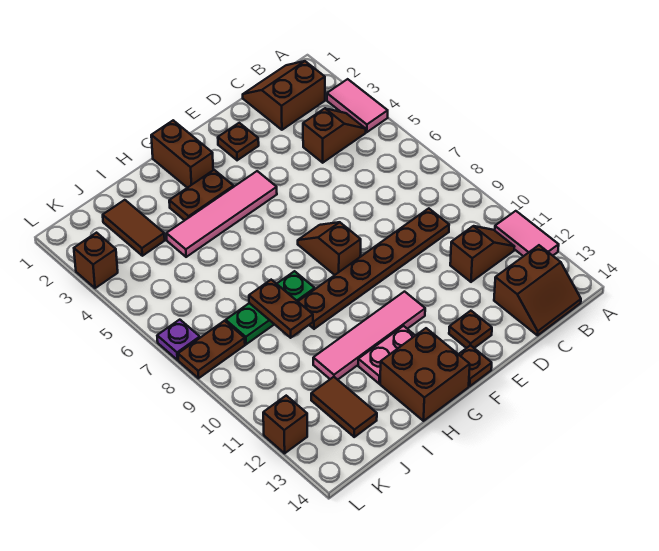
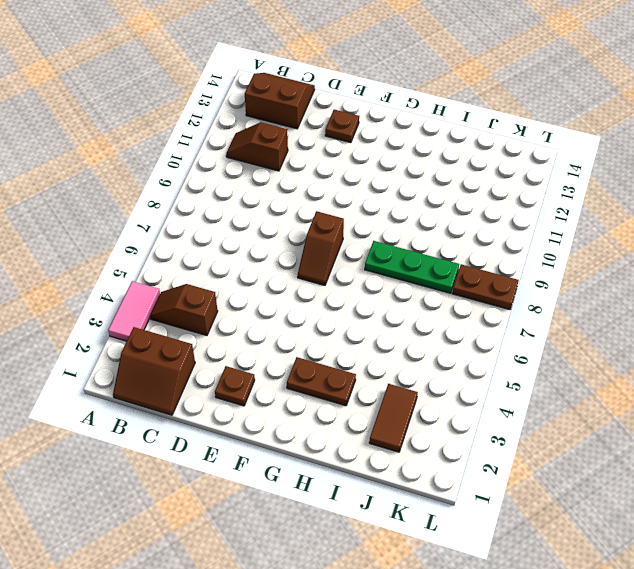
none -> pink tile A11:A12 level 1
none -> brown plate C9:H9 level 1
none -> pink tile F4:I4 level 1

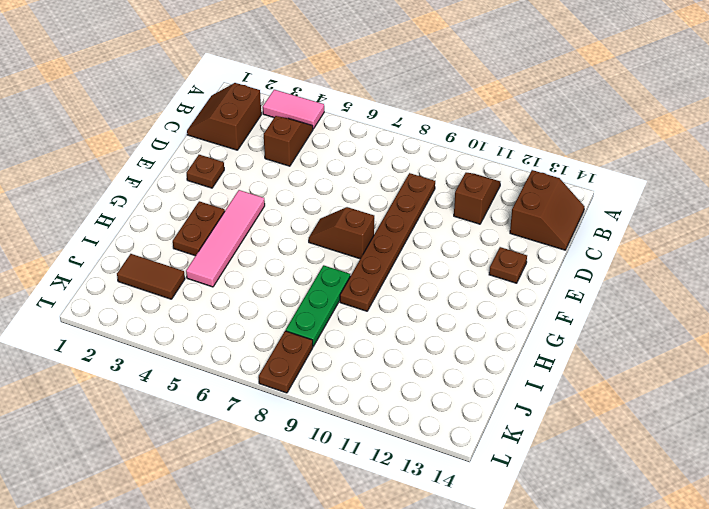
none -> pink tile A11:A12 level 1
none -> pink tile F11:I11 level 1
none -> brown plate F14 level 1

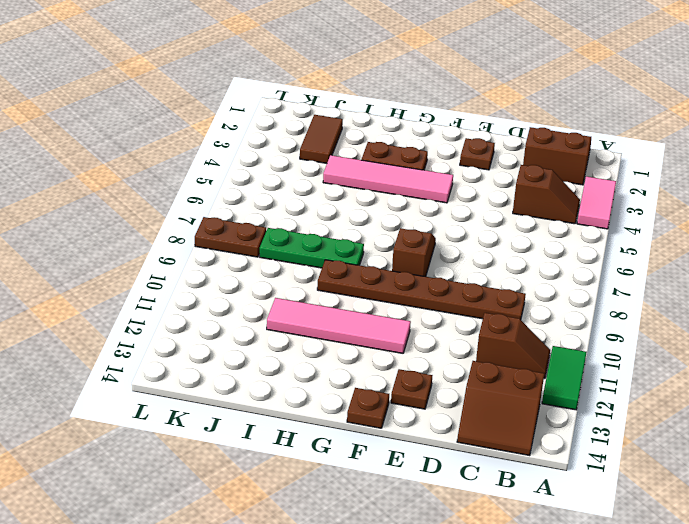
green tile A11:A12 level 1 -> pink tile A11:A12 level 1
none -> brown brick G1:G2 level 1
none -> pink plate G12:H12 level 1
none -> brown brick G13:H14 level 1

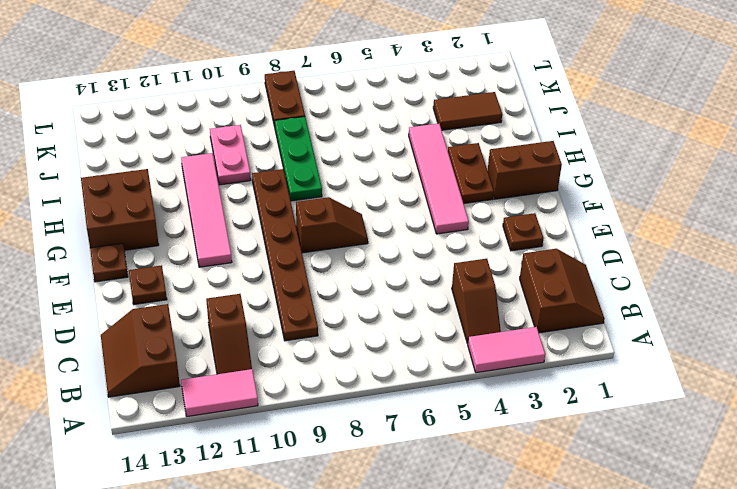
pink plate I10:J10 level 1 -> pink plate G12:H12 level 1
none -> brown tile J12:J13 level 1
none -> brown brick L3 level 1
none -> purple plate L7 level 1

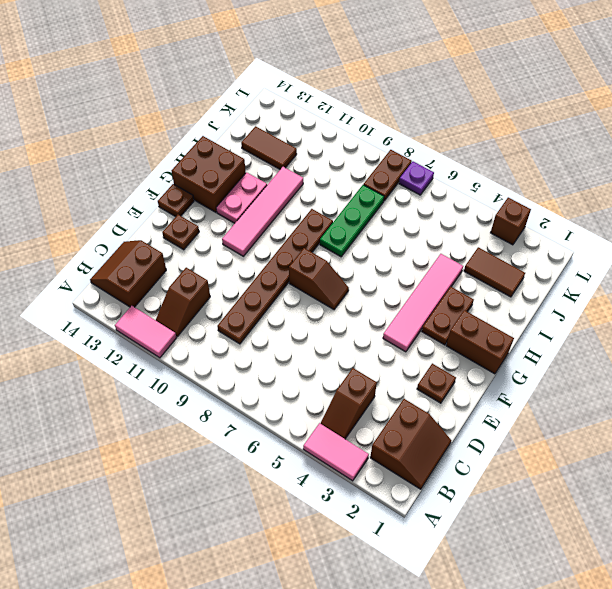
none -> brown brick L12 level 1
none -> brown plate I8:I9 level 2

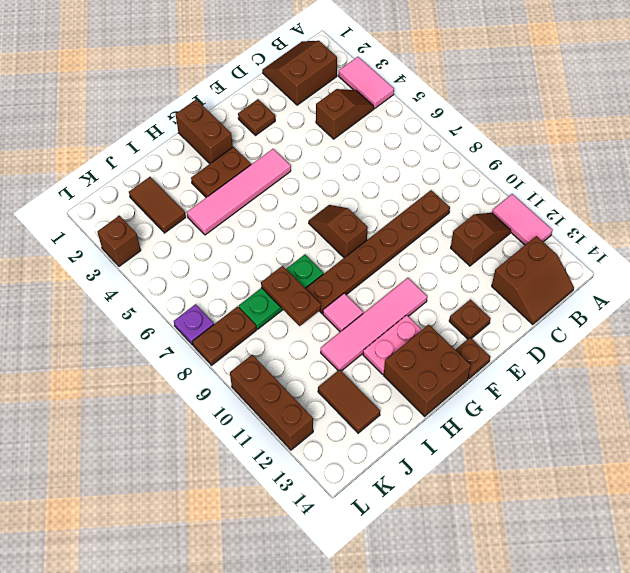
pink tile H10 level 1 -> none
brown brick L10:L12 level 1 -> brown brick L12 level 1

